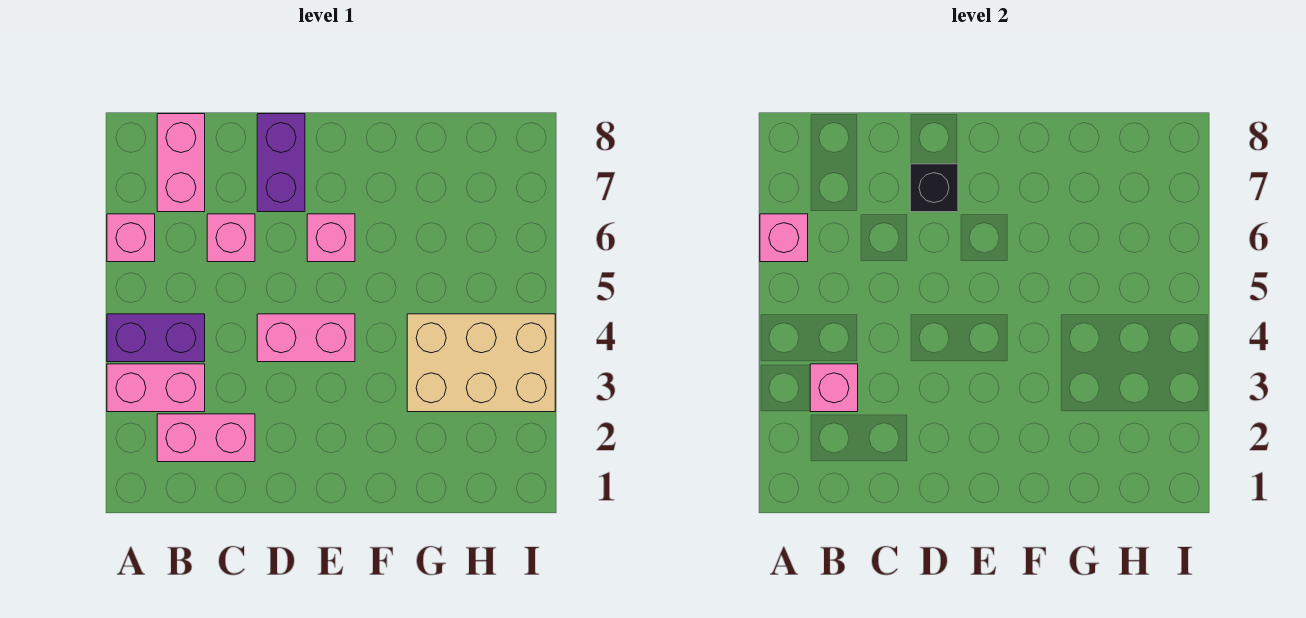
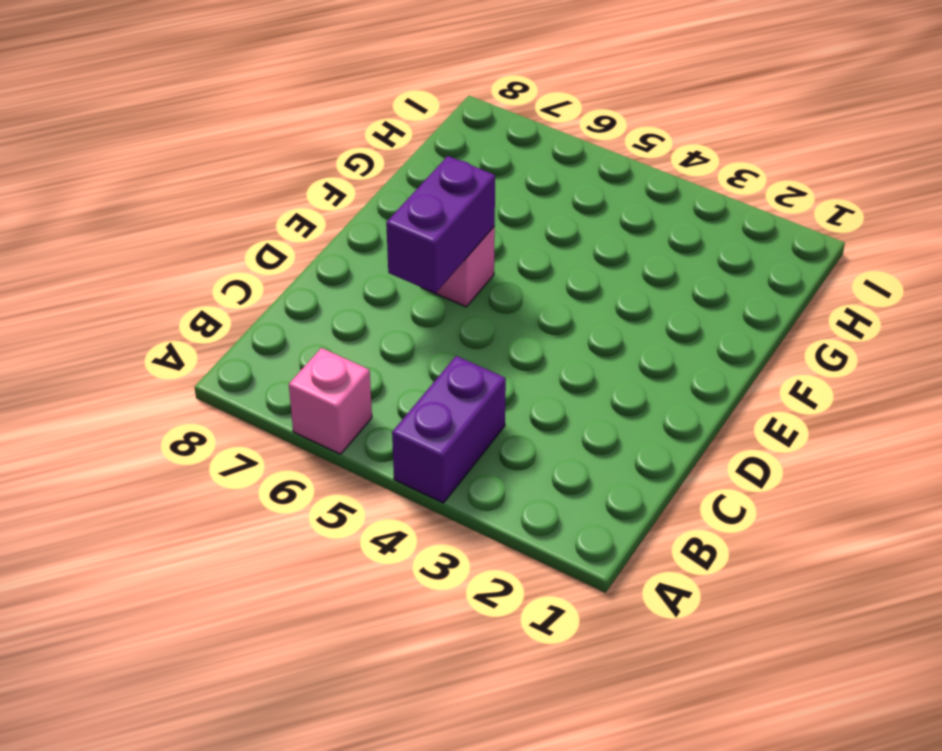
purple brick D6:E6 level 2 -> purple brick D7:D8 level 1
none -> pink brick A3:B3 level 1
none -> pink brick B2:C2 level 1
none -> pink brick B7:B8 level 1

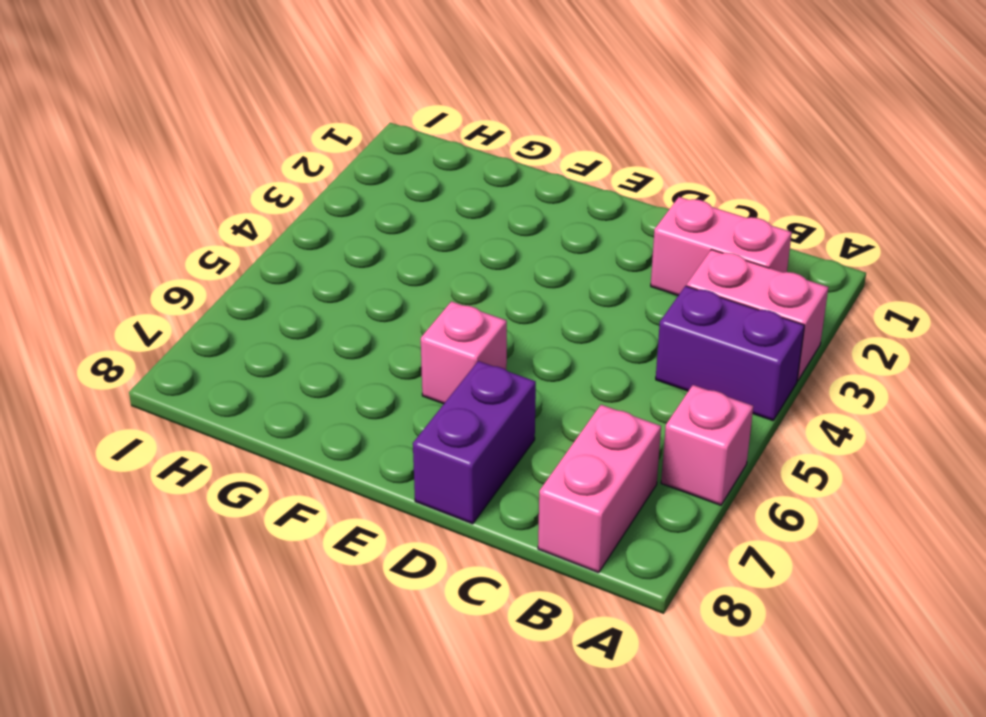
none -> pink brick C6 level 1
none -> pink brick D4:E4 level 1
none -> tan brick G3:I4 level 1

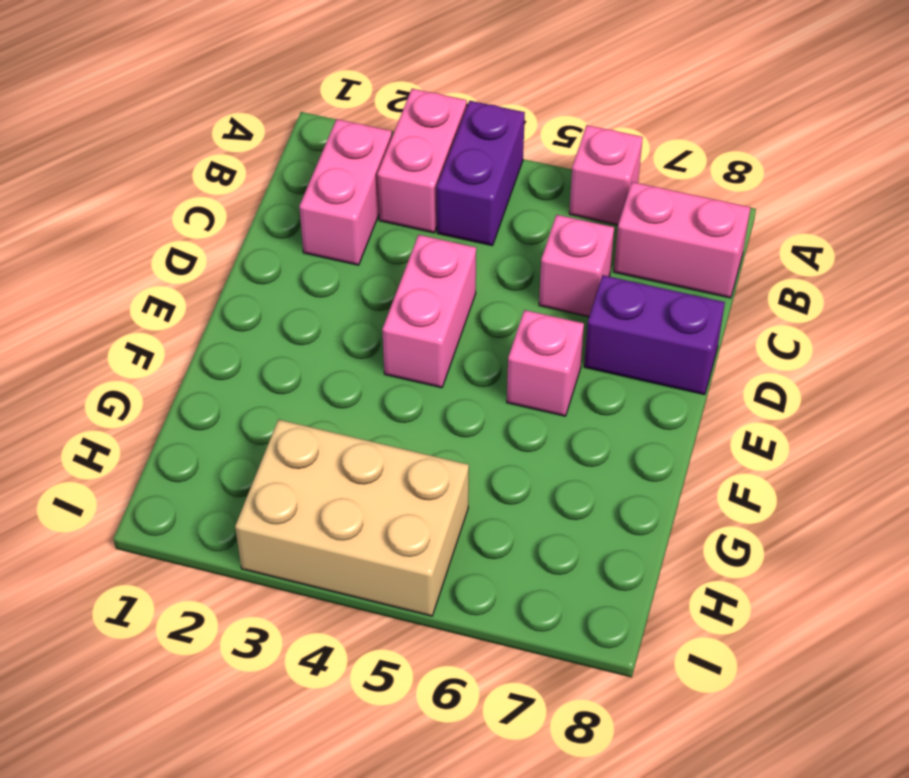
tan brick H3:I5 level 1 -> tan brick G3:I4 level 1
none -> pink brick A6 level 2
none -> pink brick B3 level 2
none -> black brick D7 level 2

